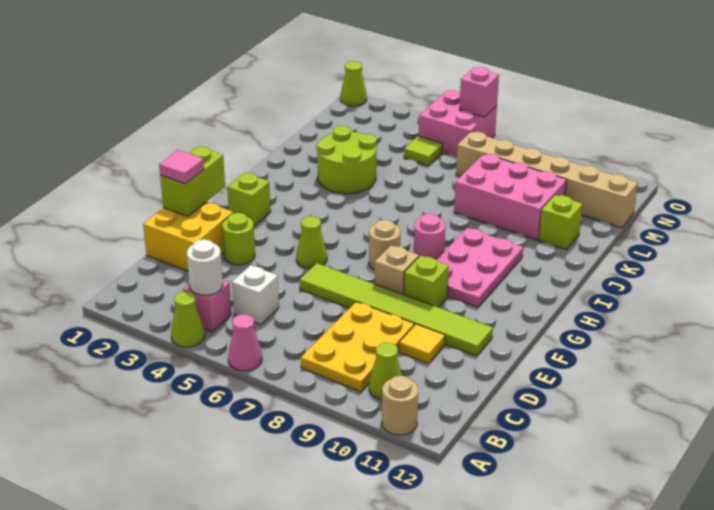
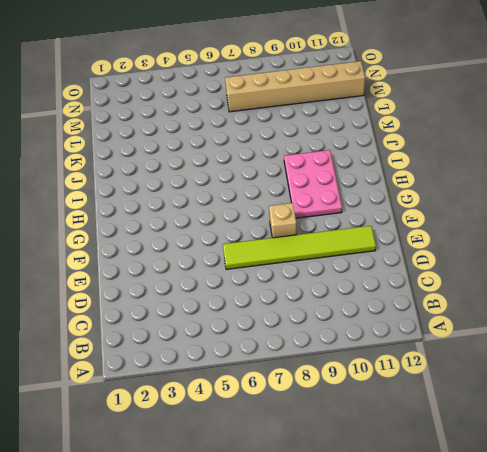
none -> lime cone A4 level 1
none -> pink cone A6 level 1
none -> tan round brick A11 level 1

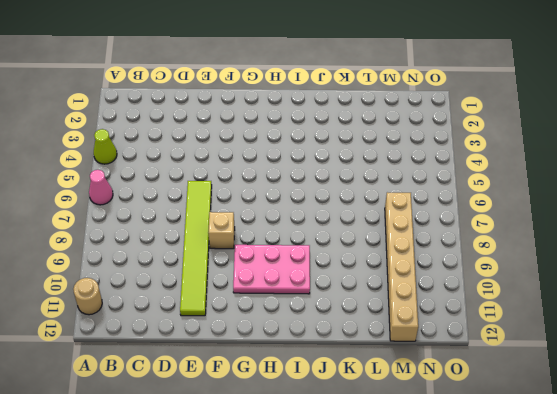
none -> pink brick B4 level 1
none -> yellow plate B8:D9 level 1
none -> lime cone B10 level 1

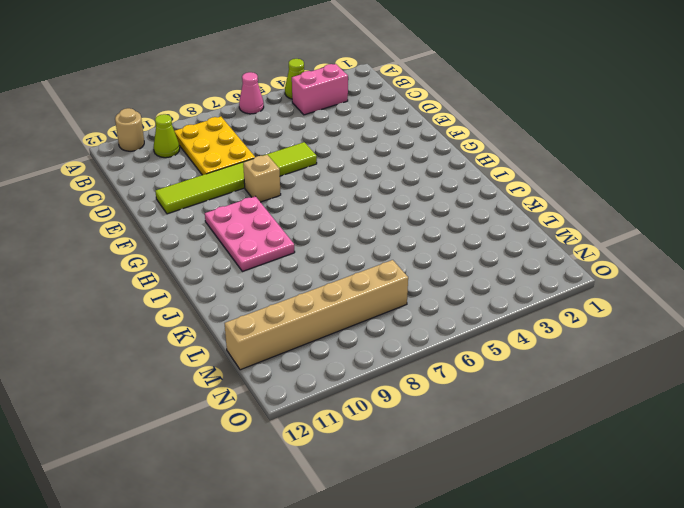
pink brick B3:B4 level 1 -> pink brick B4 level 1
none -> white brick C5 level 1
none -> yellow brick D1:E2 level 1
none -> yellow tile D10 level 1

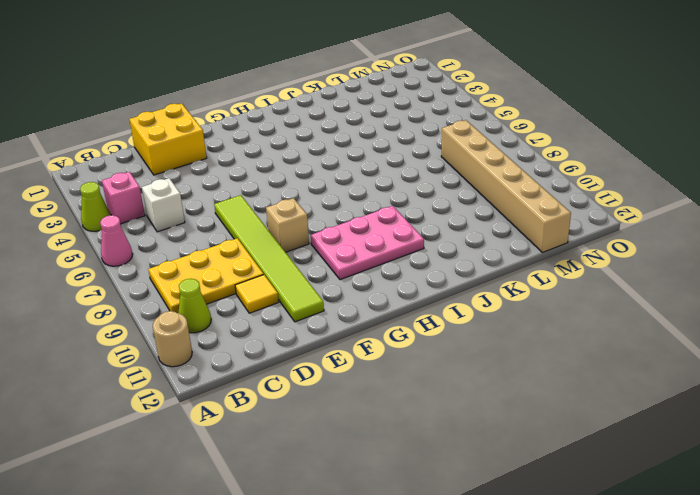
none -> lime round brick E3 level 1
none -> lime cone F5 level 1
none -> lime brick F9 level 1

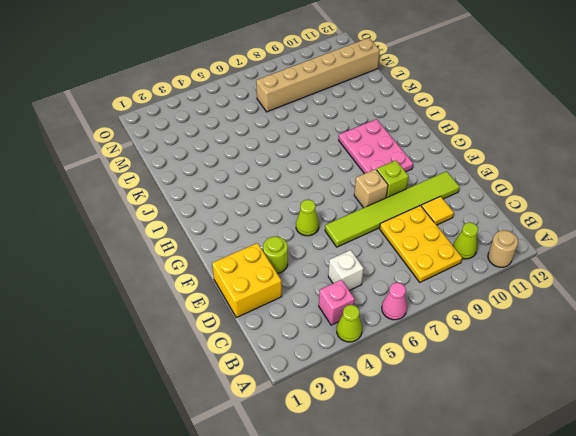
none -> lime brick G2 level 1
none -> tan round brick G7 level 1
none -> pink round brick H8 level 1

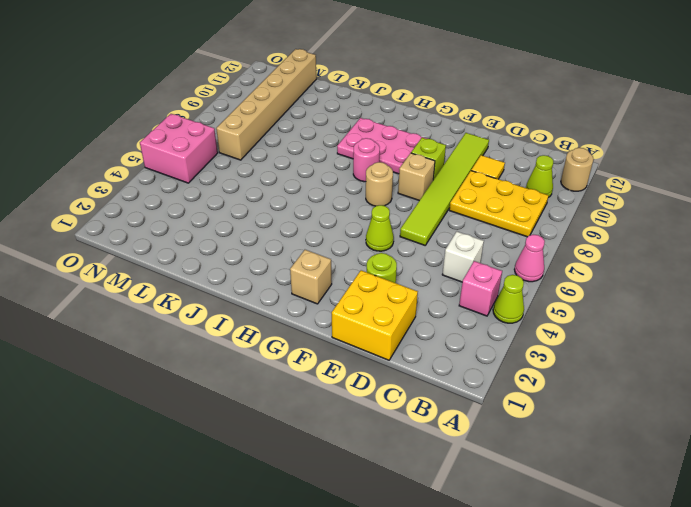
tan brick G2 level 1 -> lime brick G2 level 1
none -> lime round brick J3:K4 level 1
none -> pink brick K8:L10 level 1
none -> lime brick K11 level 1

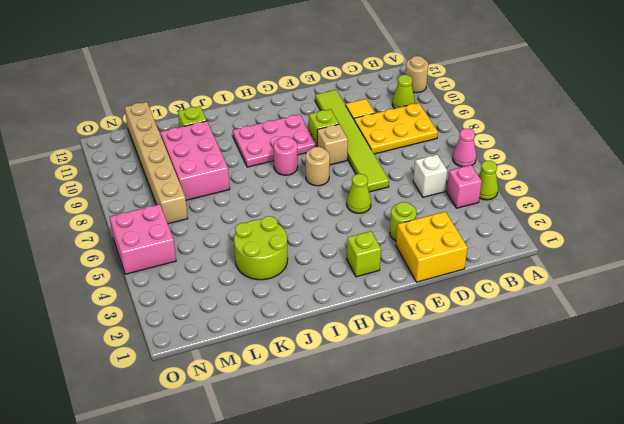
none -> lime tile M5 level 1
none -> lime cone O1 level 1
none -> white round brick B4 level 2

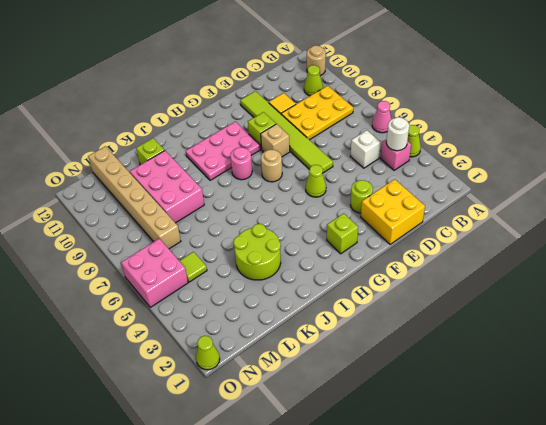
none -> lime brick E1:F1 level 2
none -> pink brick O6 level 2
none -> pink tile E1 level 3

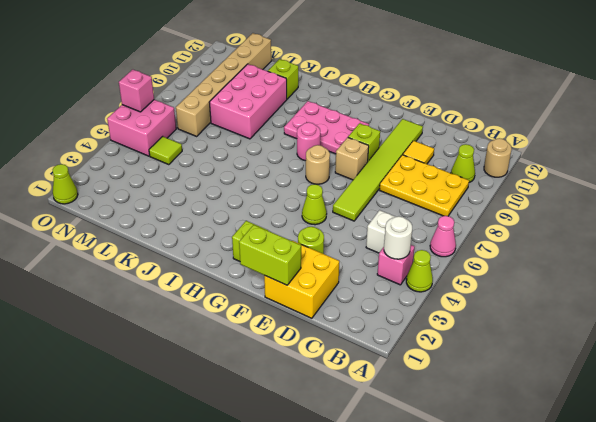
none -> lime round brick J3:K4 level 1
none -> pink tile E1 level 3

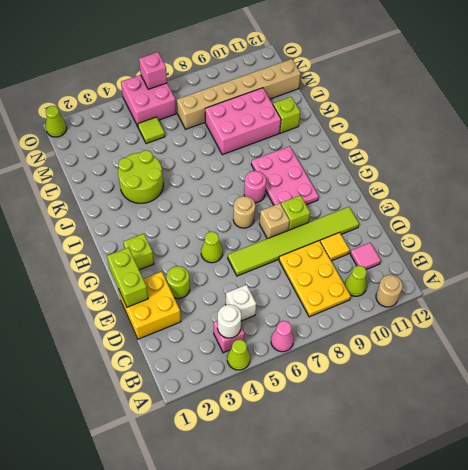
pink tile C11 level 1 -> pink tile E1 level 3

